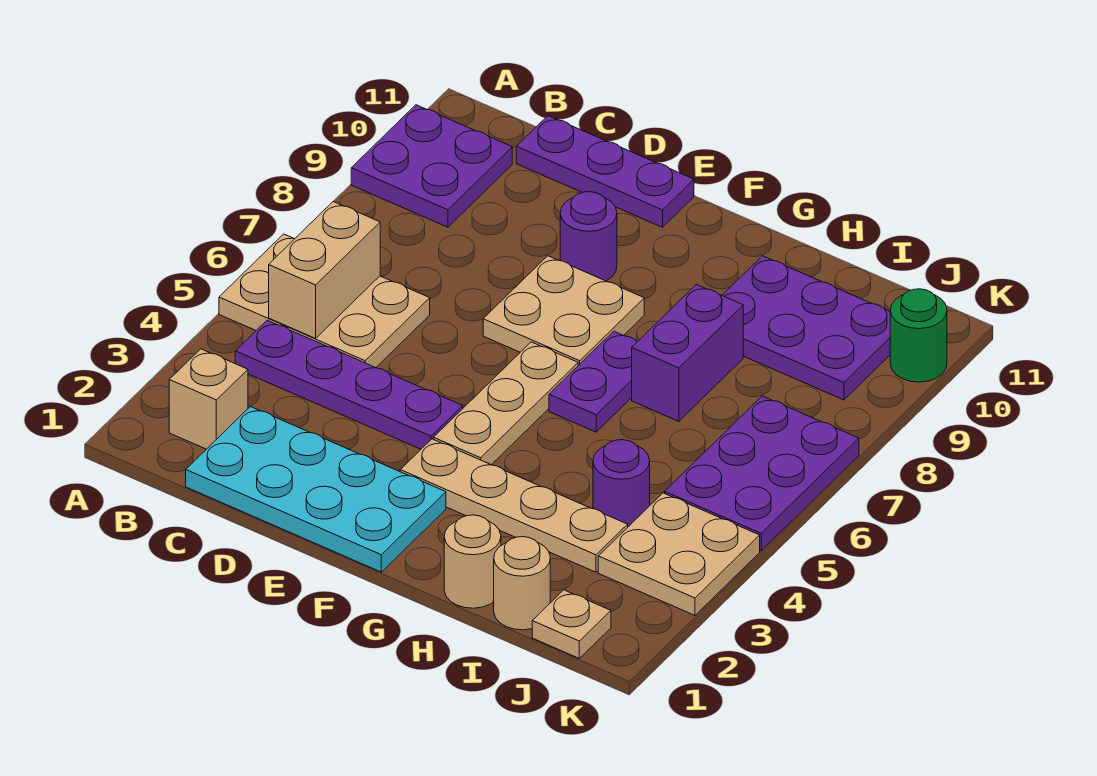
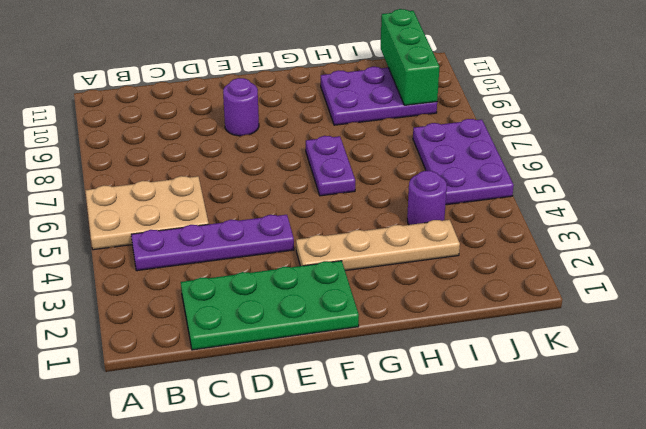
green plate C1:F2 level 1 -> cyan plate C1:F2 level 1
green brick J9:J11 level 2 -> none
none -> purple plate A9:B10 level 1
none -> tan brick B2 level 1
none -> purple plate C11:E11 level 1

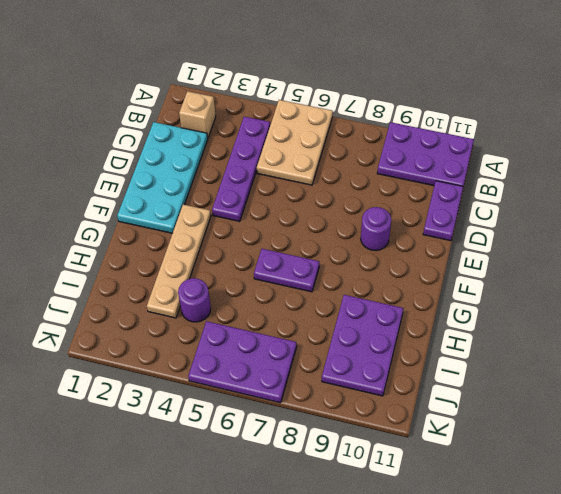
purple plate A9:B11 level 1 -> purple plate A9:B10 level 1
purple plate C11:D11 level 1 -> purple plate C11:E11 level 1
none -> tan plate E7:F8 level 1
none -> tan plate F4:F6 level 1
none -> tan round brick H1 level 1

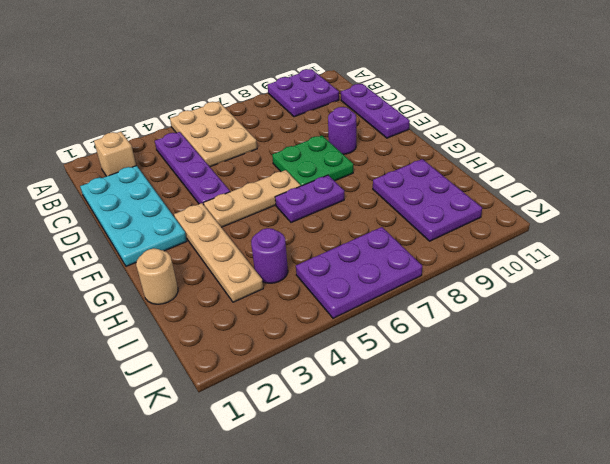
green plate E7:F8 level 1 -> tan plate E7:F8 level 1
none -> purple brick H7:H8 level 1
none -> tan round brick I1 level 1
none -> tan plate J1 level 1

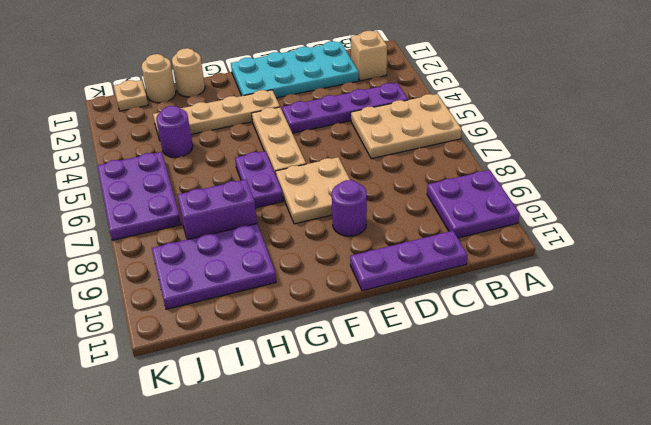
purple brick H8:I8 level 1 -> purple brick H7:H8 level 1
none -> tan plate J3:K4 level 1
none -> green round brick K10 level 1
none -> tan brick B5:B6 level 2

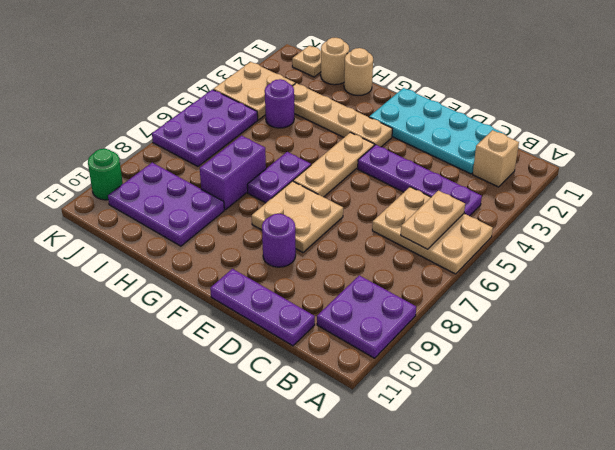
tan plate B5:B6 level 2 -> tan brick B5:B6 level 2

